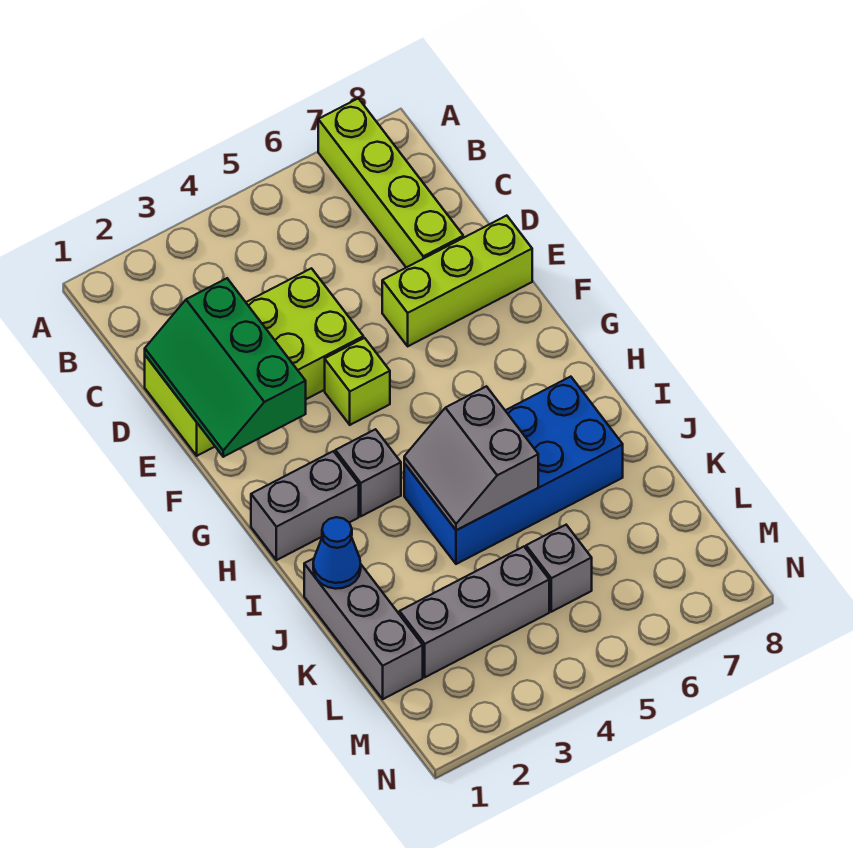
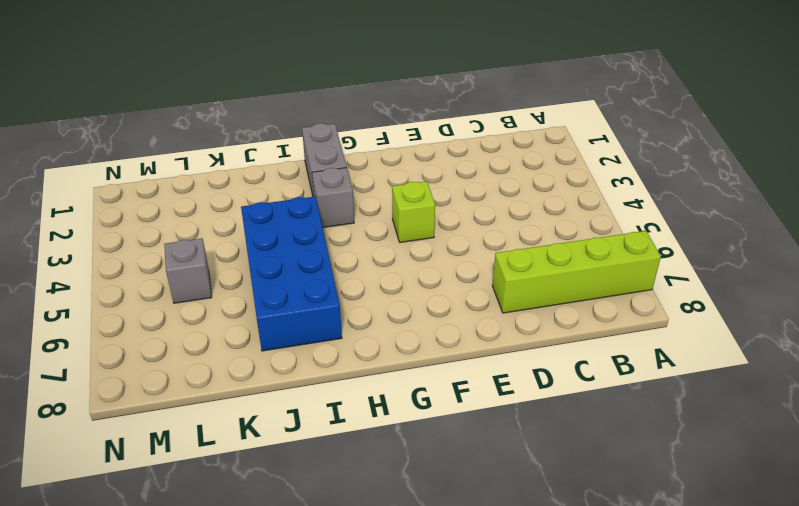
none -> lime brick D1:E4 level 1
none -> lime brick E6:E8 level 1
none -> grey brick J1:L1 level 1

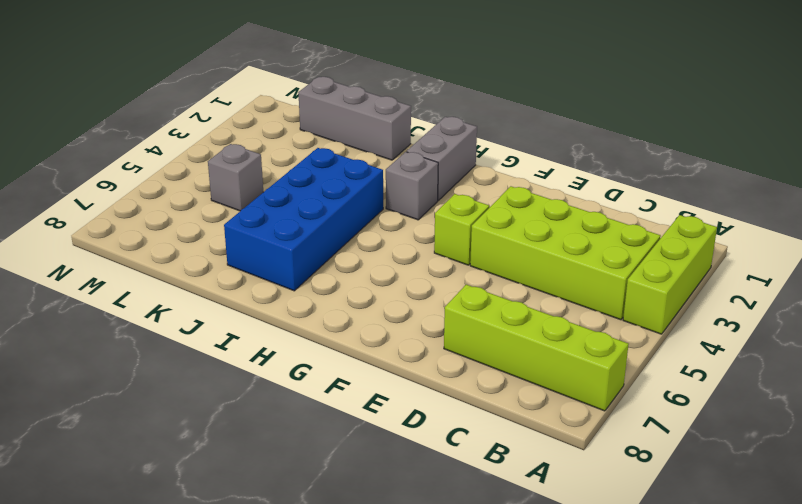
lime brick A2:A4 level 1 -> lime brick E6:E8 level 1
lime brick B3:E4 level 1 -> lime brick D1:E4 level 1
none -> grey brick L2:L4 level 1
none -> green slope D1:F2 level 2 top 2
none -> grey slope I4:J5 level 2 top 5

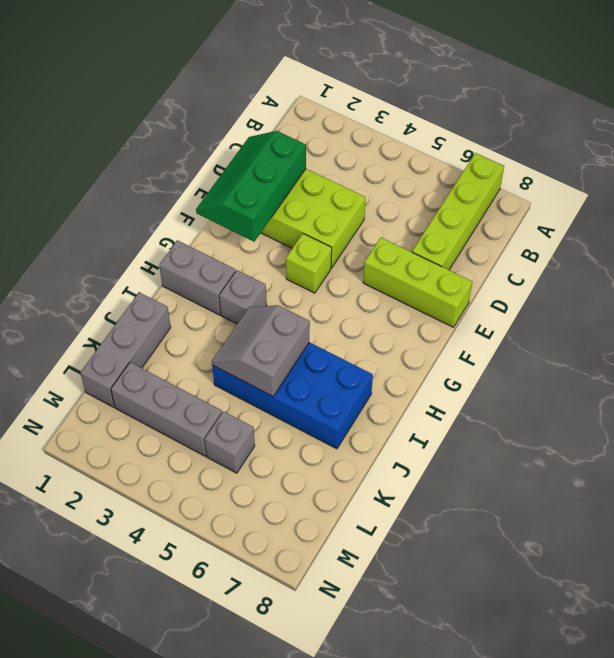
none -> blue cone J1 level 2

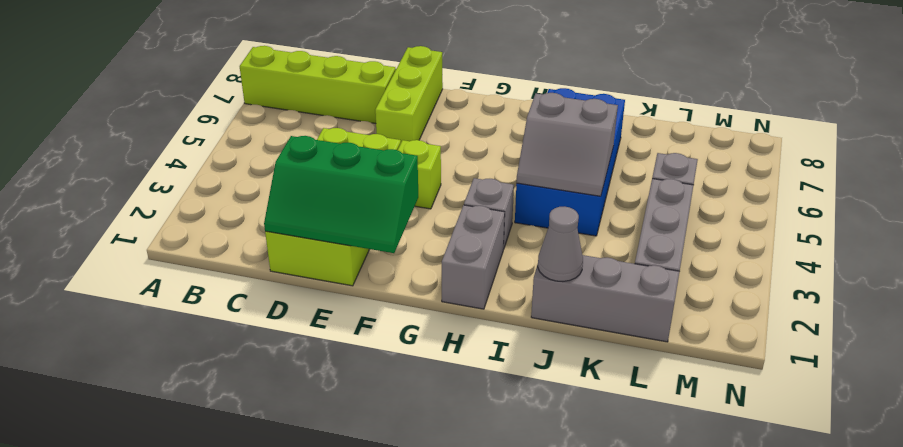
grey cone J1 level 2 -> blue cone J1 level 2

